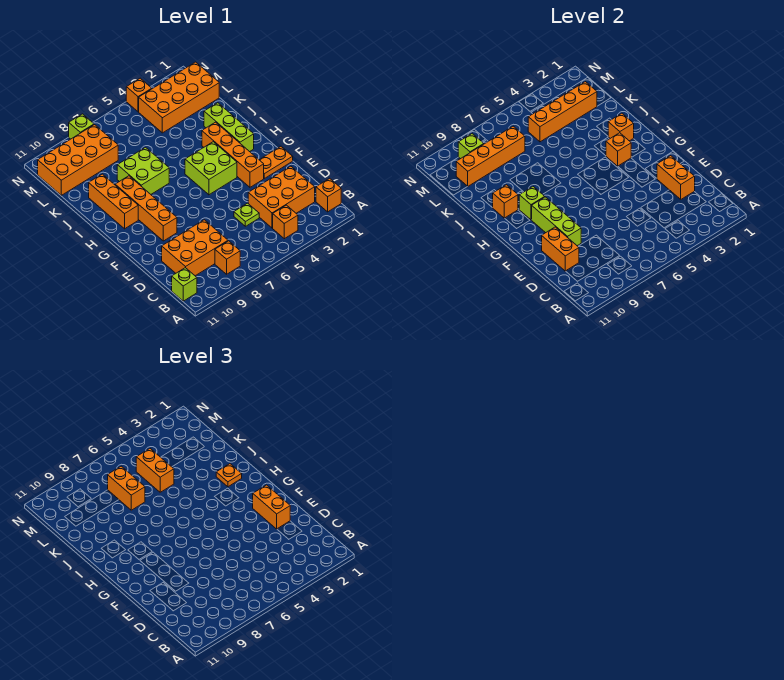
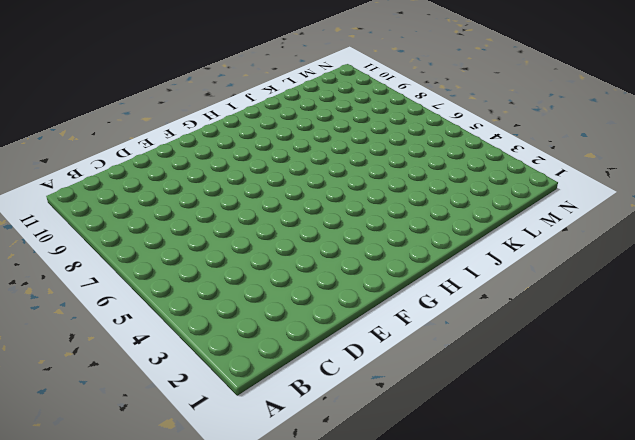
none -> orange brick B1 level 1
none -> orange brick B4 level 1
none -> orange brick B8 level 1
none -> lime brick B11 level 1

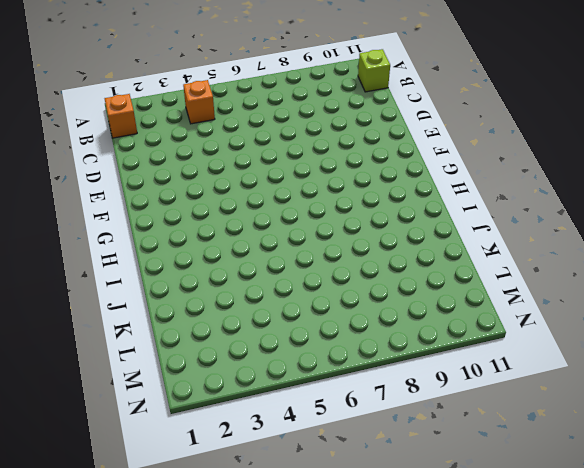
none -> orange brick B8 level 1
none -> orange brick C2:D4 level 1
none -> orange brick C8:D10 level 1
none -> lime plate D5 level 1

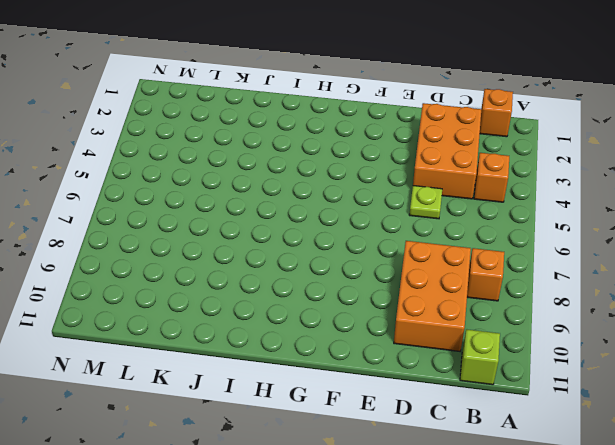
none -> orange plate F1:F2 level 1
none -> orange brick F3:I3 level 1
none -> orange brick F9:I9 level 1
none -> lime brick G4:H5 level 1

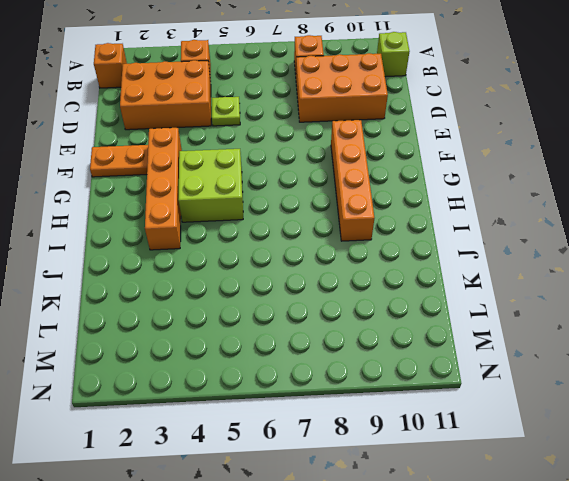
none -> lime brick H2:J2 level 1
none -> orange brick H10:J10 level 1
none -> lime brick I7:J8 level 1
none -> orange brick L1:M4 level 1

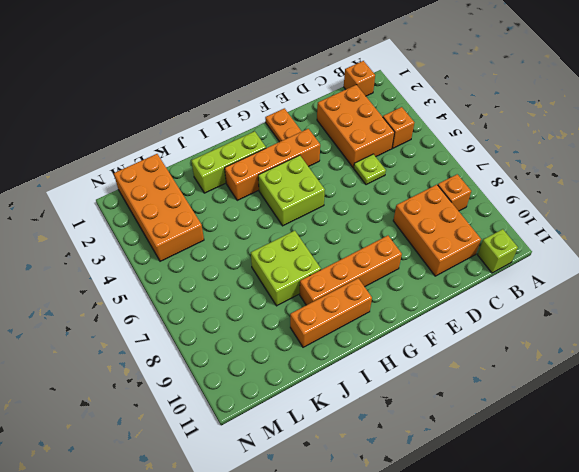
none -> orange brick L8:M11 level 1
none -> orange brick N4 level 1
none -> lime brick N8 level 1
none -> orange brick D2:E2 level 2

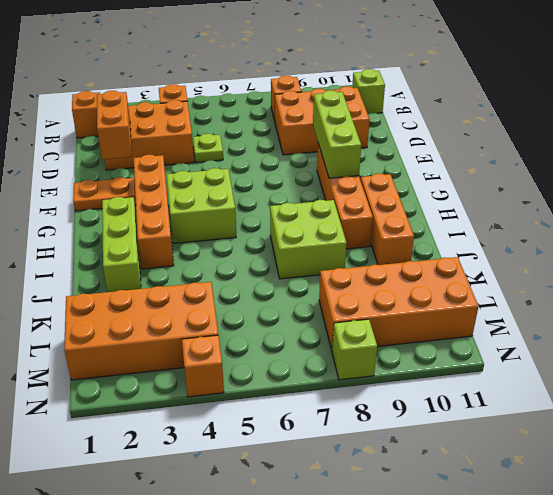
none -> orange brick D10:E10 level 2
none -> orange brick H3 level 2
none -> lime brick H9 level 2
none -> orange brick I2 level 2

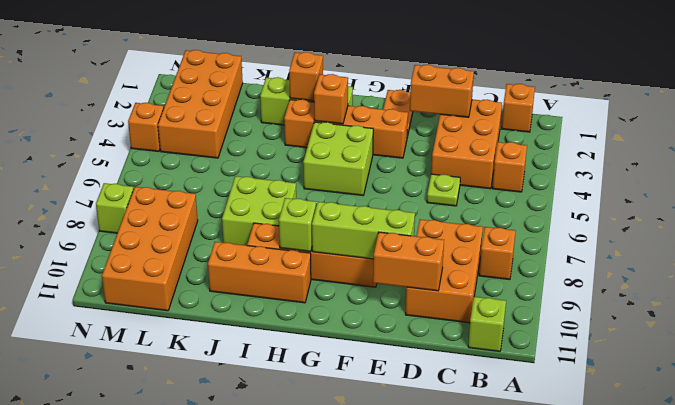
none -> orange brick I10 level 2
none -> orange brick L2:L5 level 2
none -> orange brick L7:L10 level 2
none -> lime brick M9 level 2

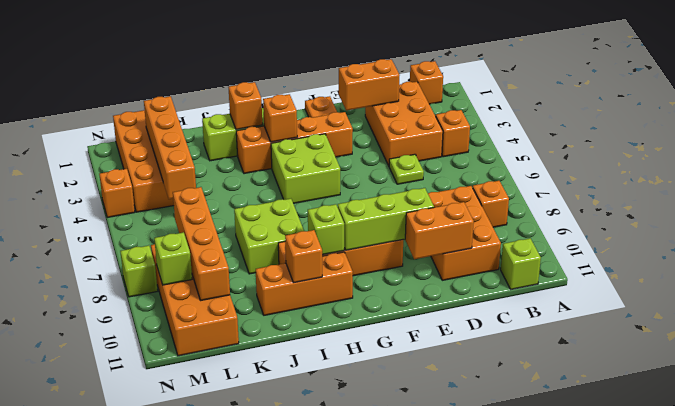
none -> orange brick E2:F2 level 3
none -> orange plate I2 level 3
none -> orange brick K5:L5 level 3
none -> orange brick K7:L7 level 3

